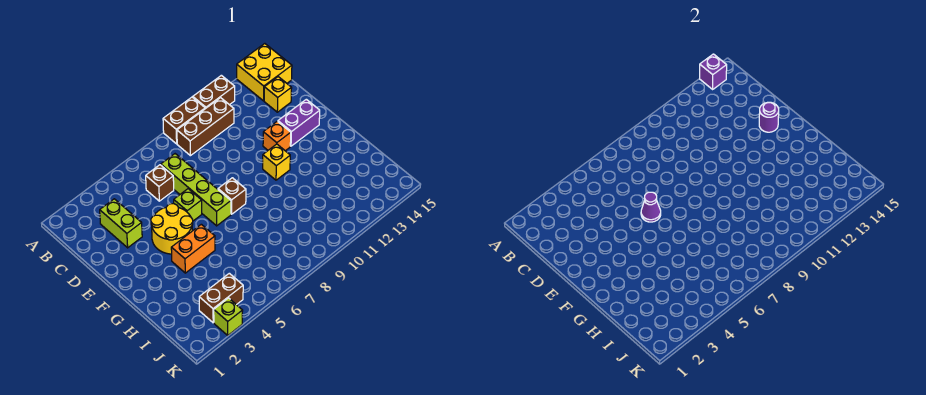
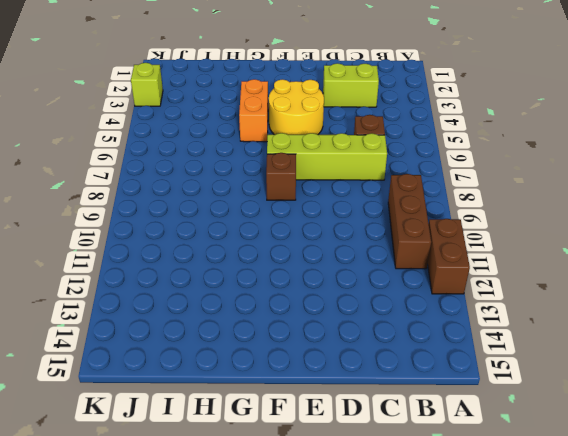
none -> brown brick A9:A10 level 1
none -> yellow brick A14:B15 level 1
none -> yellow brick C14 level 1

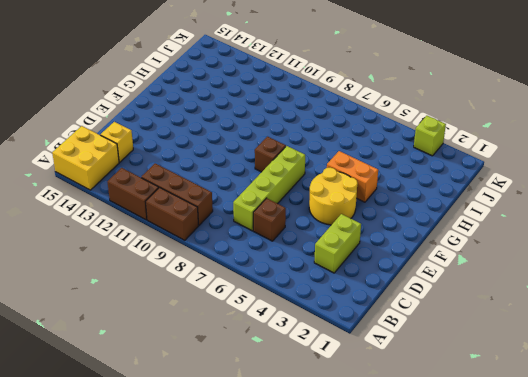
none -> lime brick E6 level 1
none -> orange brick E12 level 1
none -> purple brick E13:E14 level 1

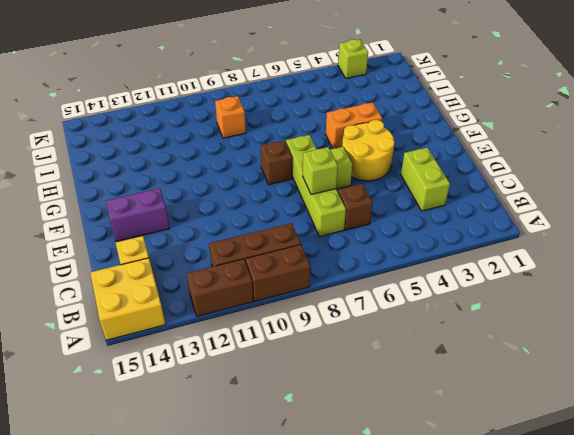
lime brick D7 level 2 -> none
orange brick I9 level 1 -> orange brick E12 level 1
none -> yellow brick F11 level 1
none -> brown brick J3:J4 level 1
none -> purple brick A14 level 2

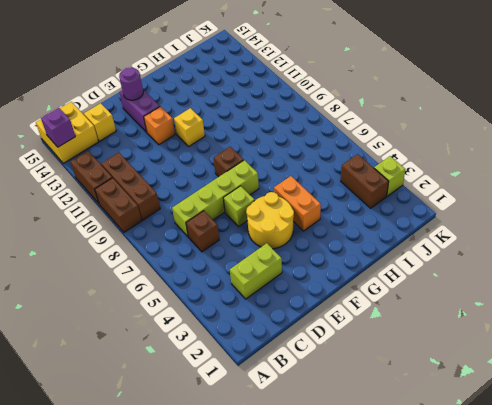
none -> purple cone E6 level 2

